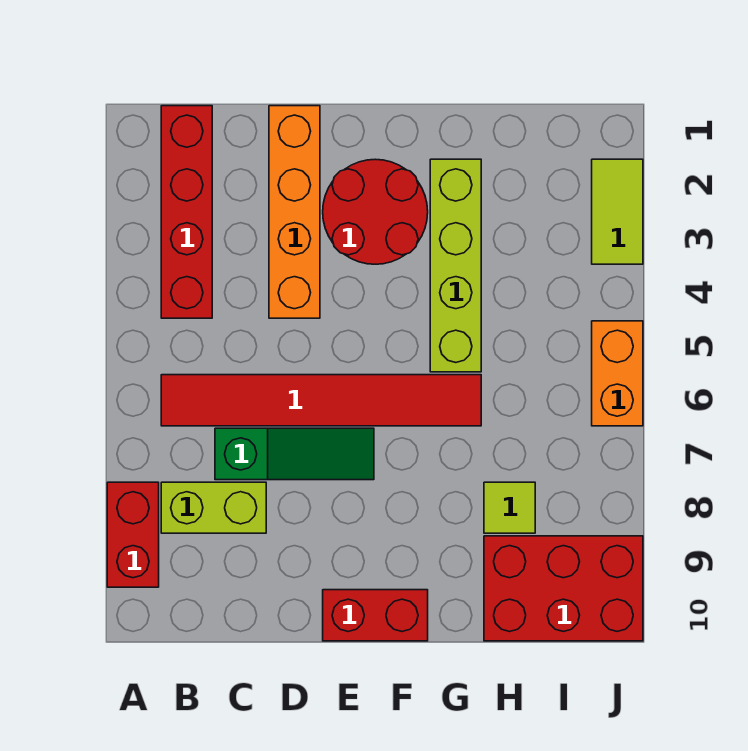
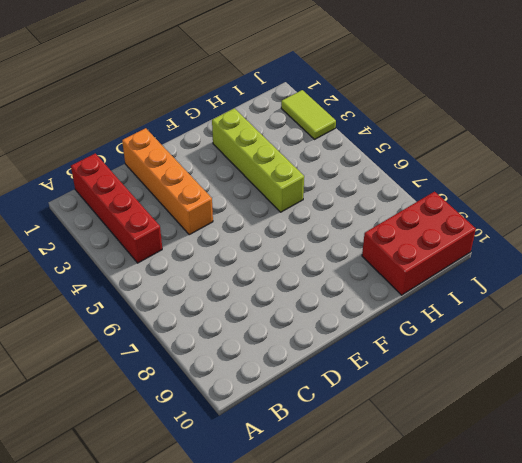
none -> red brick A8:A9 level 1
none -> red tile B6:G6 level 1
none -> lime brick B8:C8 level 1

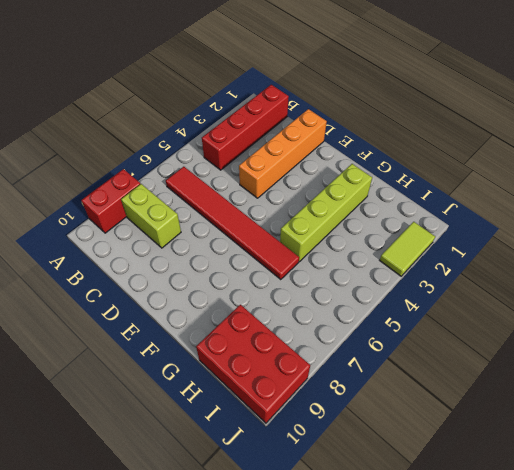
none -> green slope C7:E7 level 1 top C
none -> red round brick E2:F3 level 1
none -> red brick E10:F10 level 1

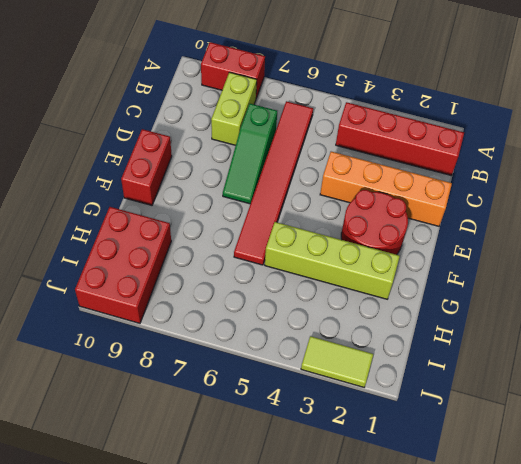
none -> lime tile H8 level 1
none -> orange brick J5:J6 level 1

